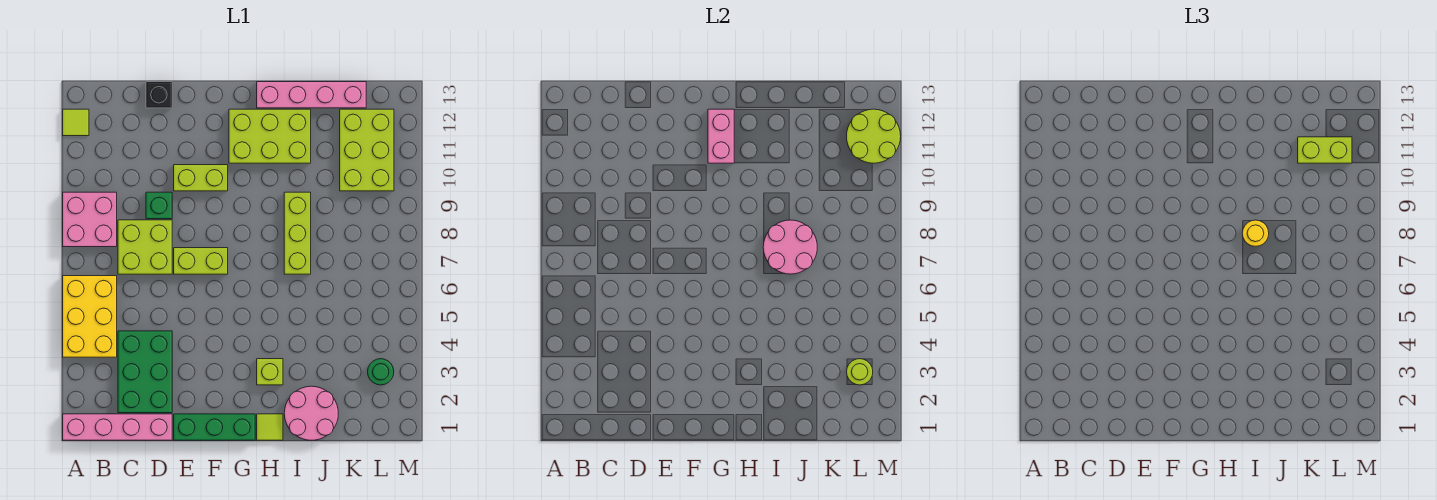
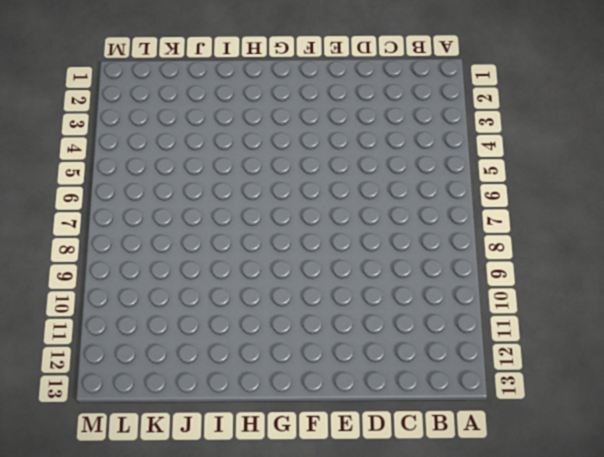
none -> pink brick A1:D1 level 1
none -> yellow brick A4:B6 level 1
none -> pink brick A8:B9 level 1

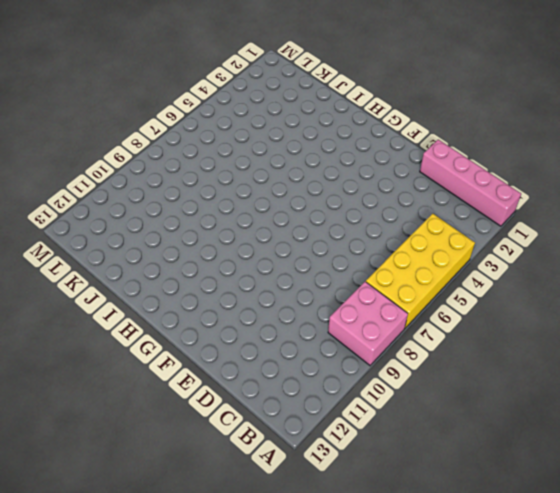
yellow brick A4:B7 level 1 -> yellow brick A4:B6 level 1
none -> lime tile A12 level 1
none -> green brick C2:D4 level 1
none -> lime brick C7:D8 level 1

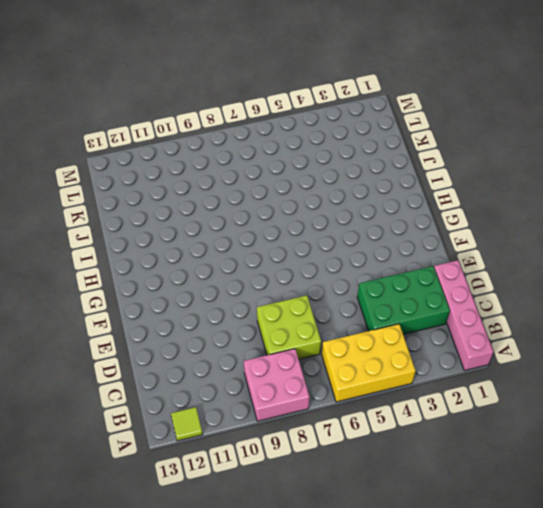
none -> green brick D9 level 1
none -> black brick D13 level 1
none -> green brick E1:G1 level 1

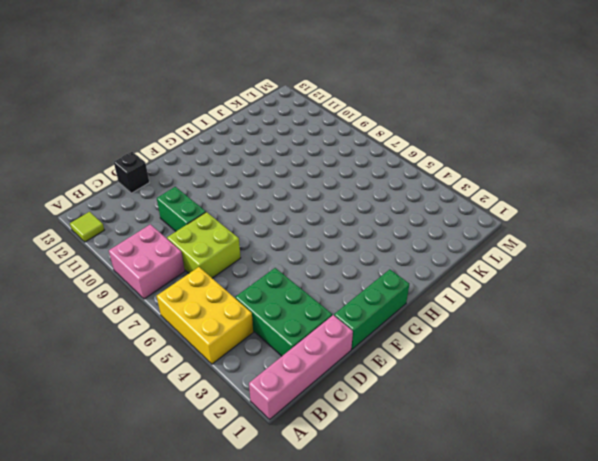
green brick D9:D10 level 1 -> green brick D9 level 1
none -> lime brick E7:F7 level 1
none -> lime brick E10:F10 level 1
none -> lime brick G11:I12 level 1

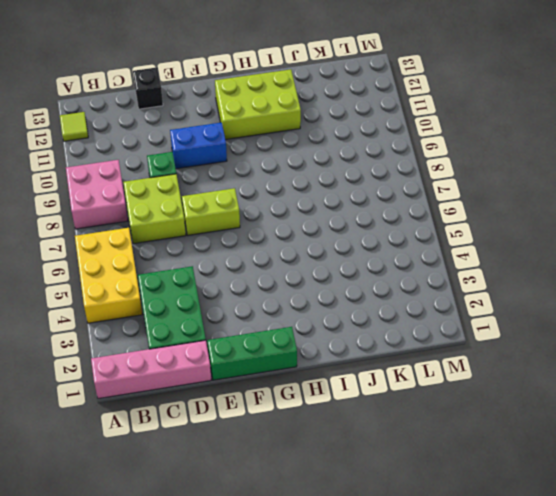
blue brick E10:F10 level 1 -> lime brick E10:F10 level 1
none -> lime tile H1 level 1
none -> lime brick H3 level 1
none -> pink brick H13:K13 level 1

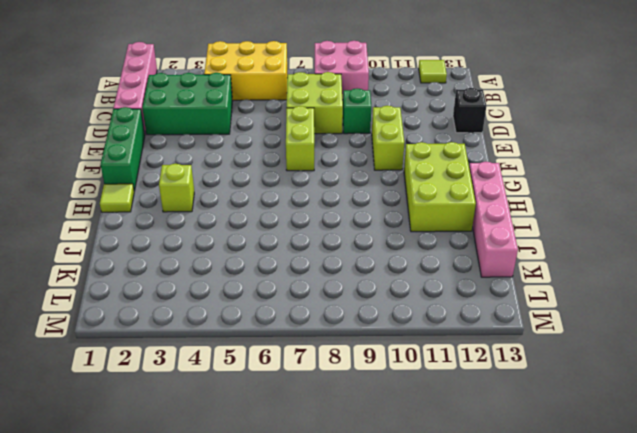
none -> pink round brick I1:J2 level 1
none -> lime brick I7:I9 level 1
none -> lime brick K10:L12 level 1

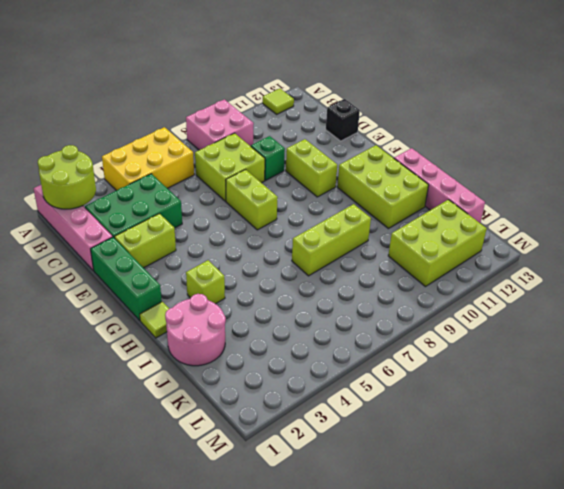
lime round brick A1:B2 level 2 -> lime round brick L11:M12 level 2
lime brick E2:E3 level 1 -> lime brick K11:L11 level 3
none -> green round brick L3 level 1
none -> pink brick G11:G12 level 2
none -> pink round brick I7:J8 level 2

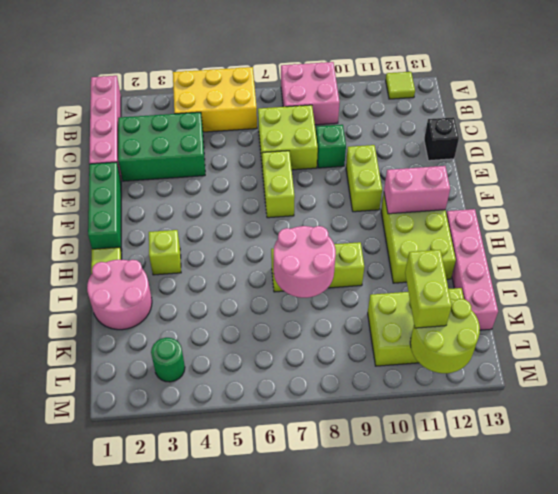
none -> lime round brick L3 level 2
none -> yellow round brick I8 level 3

